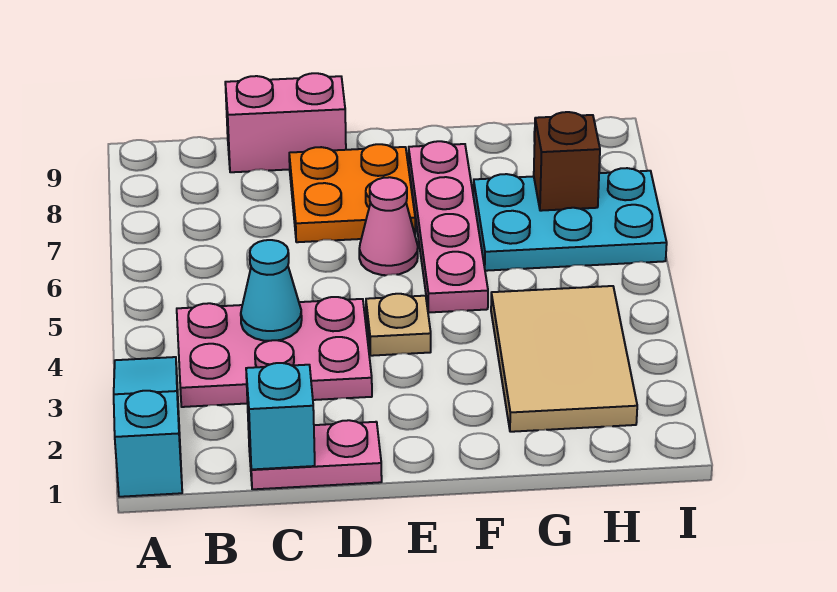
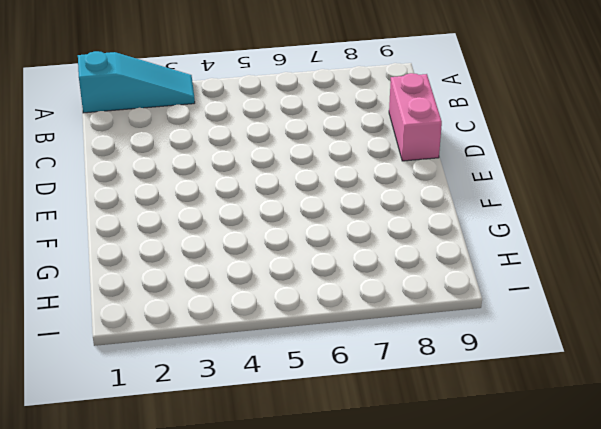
none -> pink plate B3:D4 level 1
none -> pink plate C1:D1 level 1
none -> orange plate D7:E8 level 1

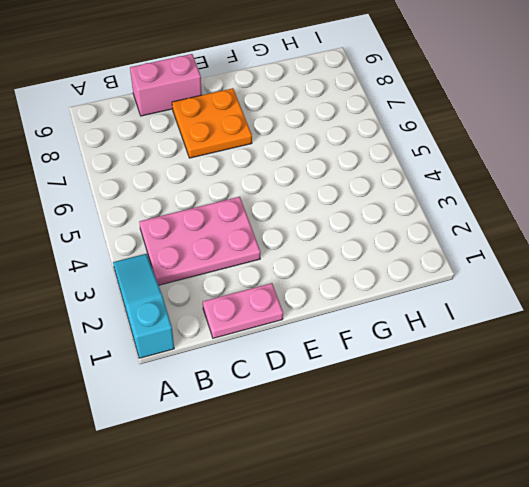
none -> tan plate E4 level 1
none -> pink cone E6 level 1
none -> pink plate F5:F8 level 1

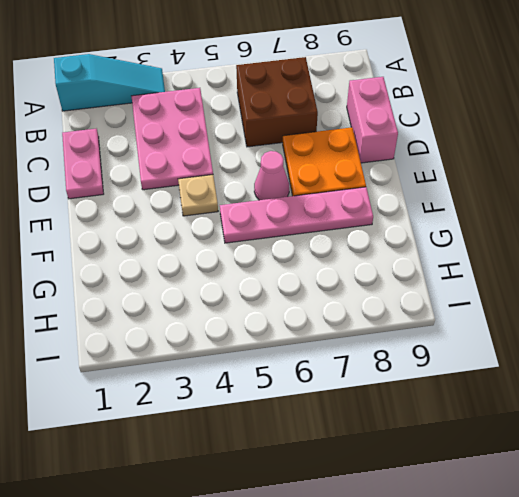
brown brick B6:C7 level 1 -> none
none -> tan tile G2:H4 level 1
none -> cyan plate G6:I7 level 1
none -> cyan brick C1 level 2

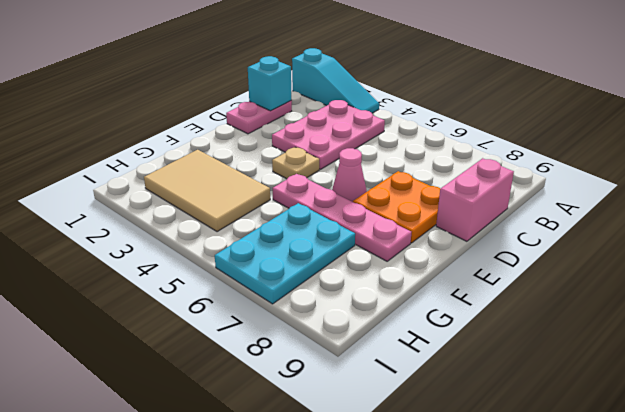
none -> cyan cone C4 level 2
none -> brown brick H7 level 2

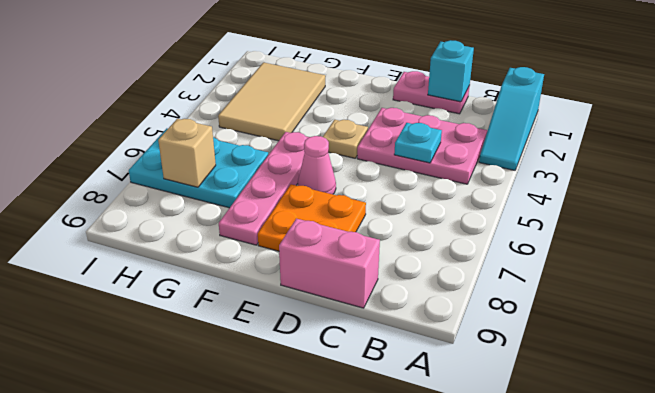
cyan plate C4 level 2 -> cyan cone C4 level 2
tan brick H7 level 2 -> brown brick H7 level 2

